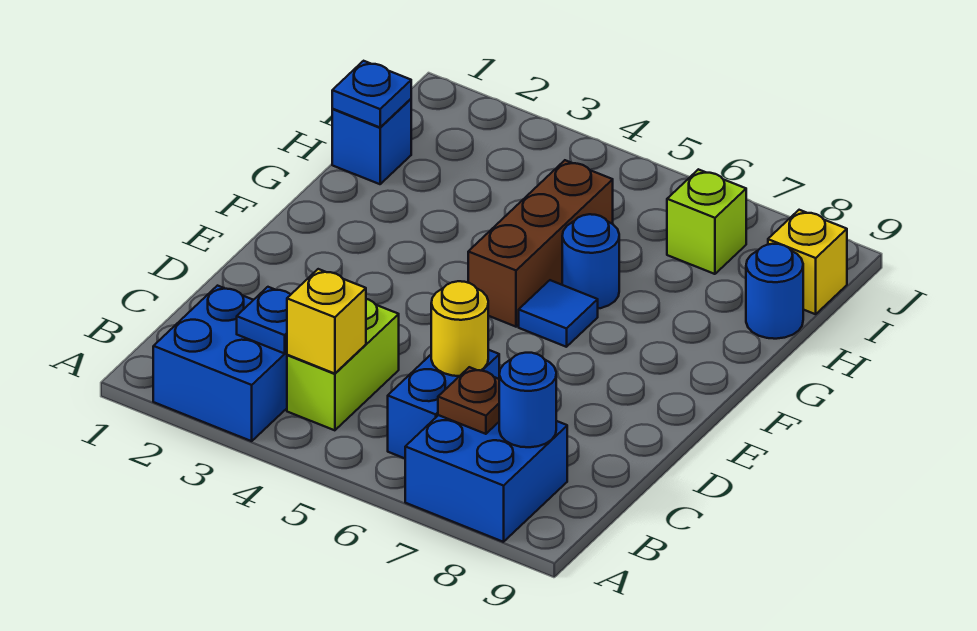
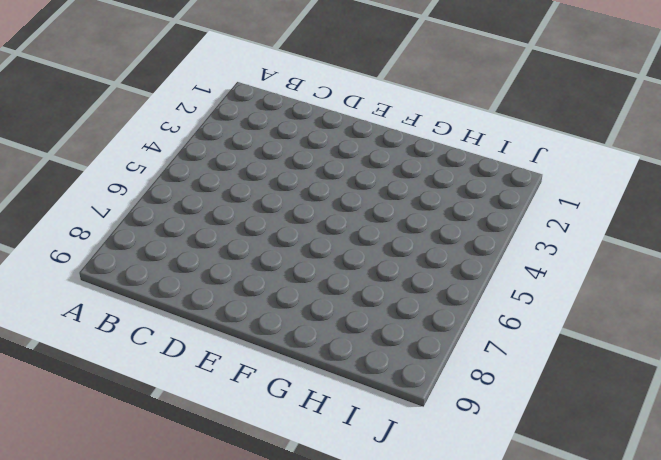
none -> blue brick A2:B3 level 1
none -> blue brick A7:B8 level 1
none -> lime brick B4:C4 level 1

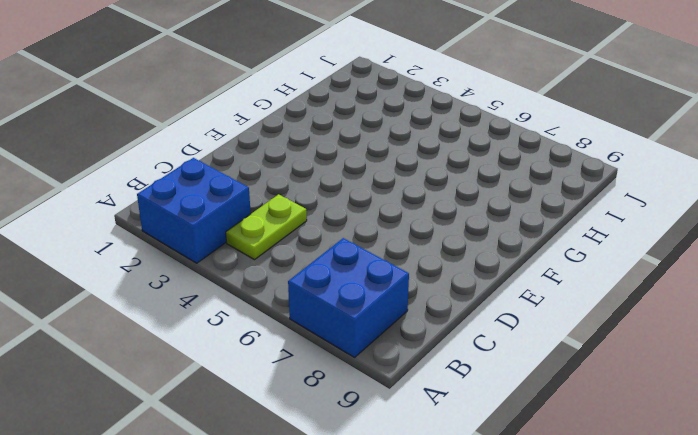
lime plate B4:C4 level 1 -> lime brick B4:C4 level 1
none -> blue brick B6:C6 level 1
none -> brown brick F5:H5 level 1
none -> blue tile F6 level 1

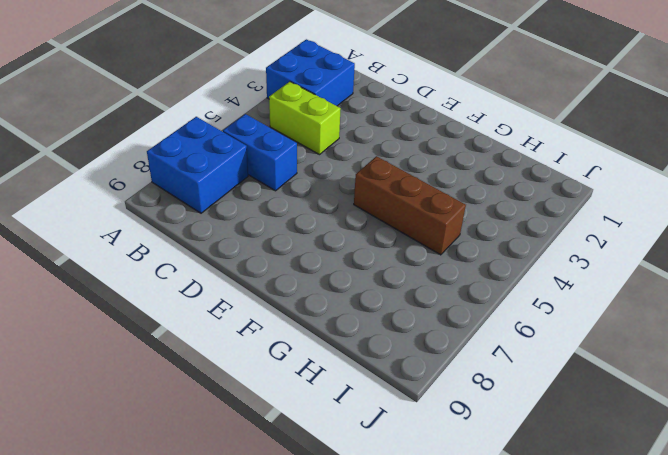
none -> blue tile F6 level 1
none -> blue round brick G6 level 1
none -> blue brick H1 level 1

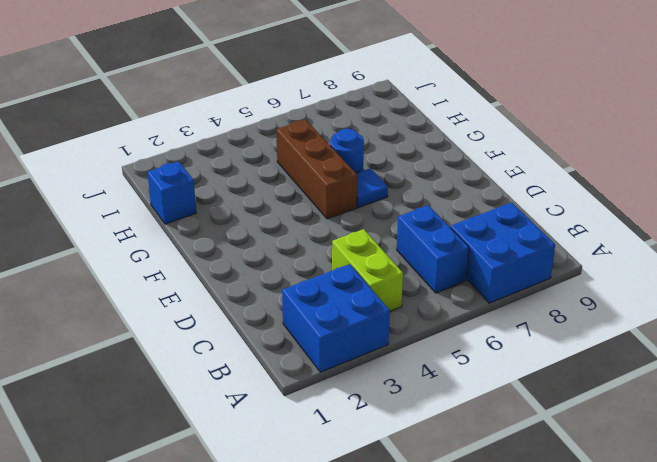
none -> blue round brick H9 level 1
none -> lime brick I7 level 1
none -> yellow brick I9 level 1

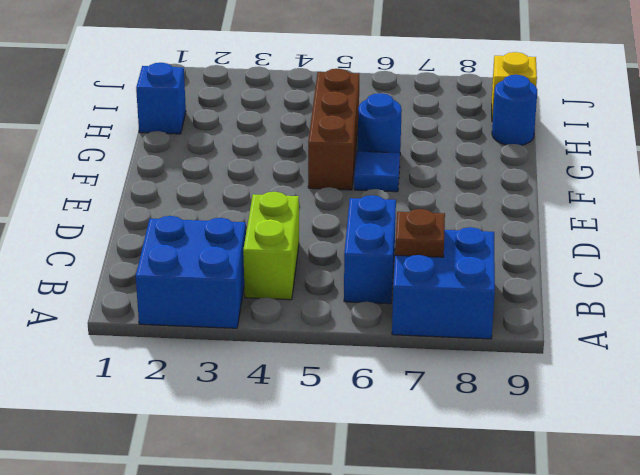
none -> lime brick I7 level 1
none -> blue plate B3 level 2
none -> yellow brick B4 level 2

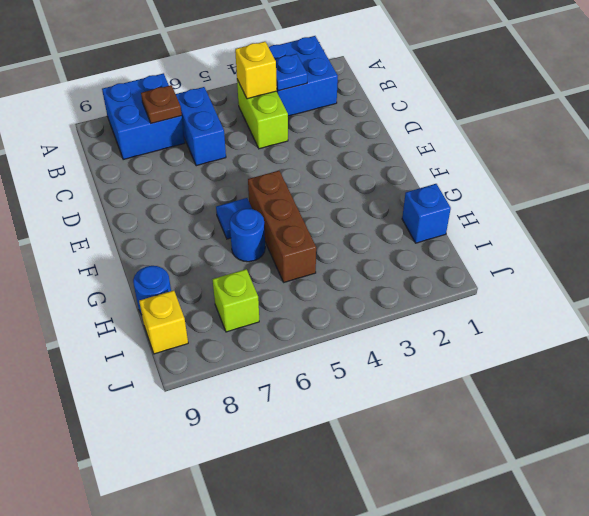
none -> blue round brick B8 level 2
none -> yellow round brick C6 level 2
none -> blue plate H1 level 2

